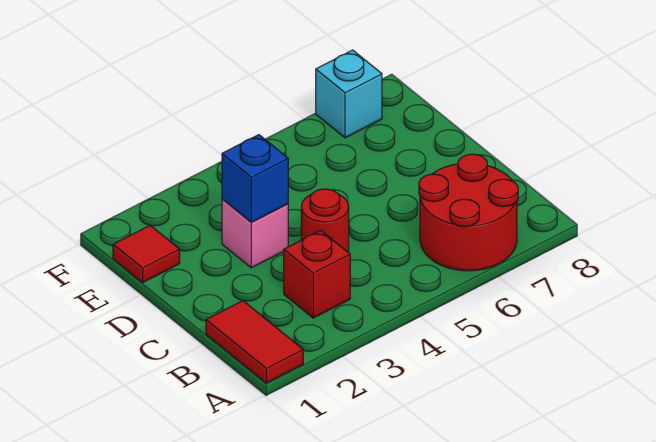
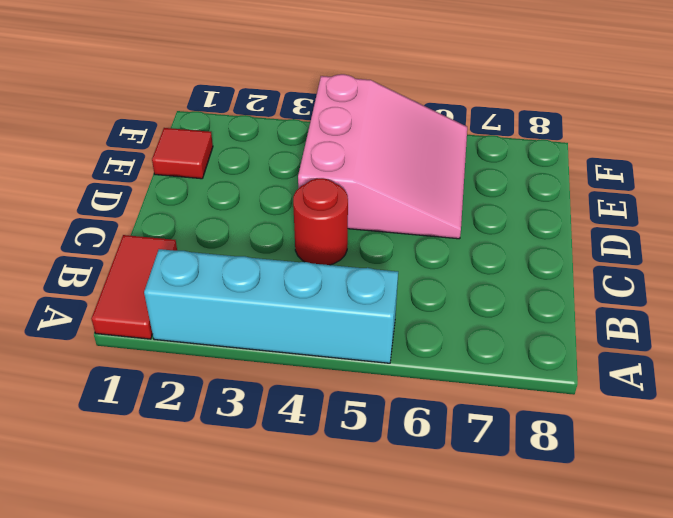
cyan brick A2:A5 level 1 -> none
pink slope D4:F6 level 1 top 4 -> none
none -> red round brick A6:B7 level 1
none -> red brick B3 level 1

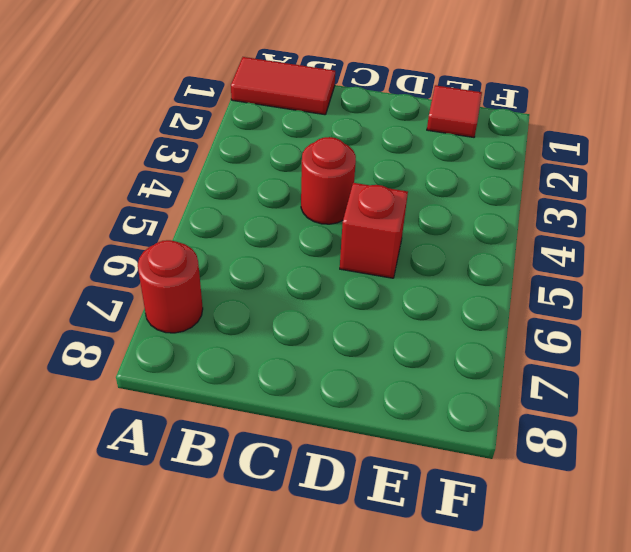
red round brick A7 level 1 -> red round brick A6:B7 level 1
red brick D5 level 1 -> red brick B3 level 1
none -> pink brick D3 level 1
none -> cyan brick F7 level 1

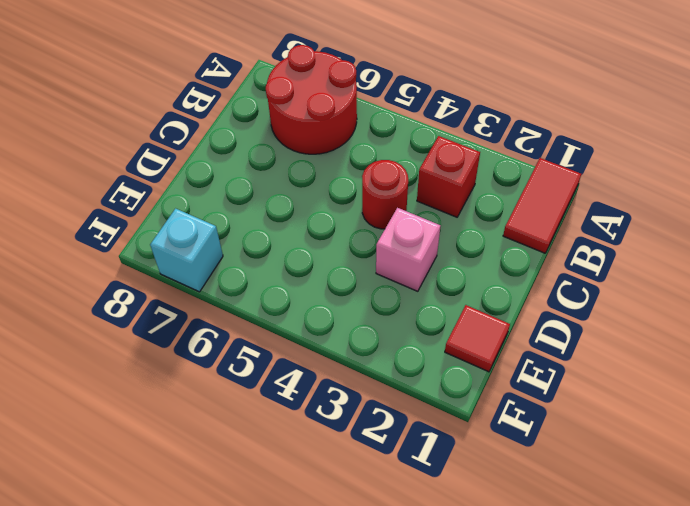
none -> blue brick D3 level 2

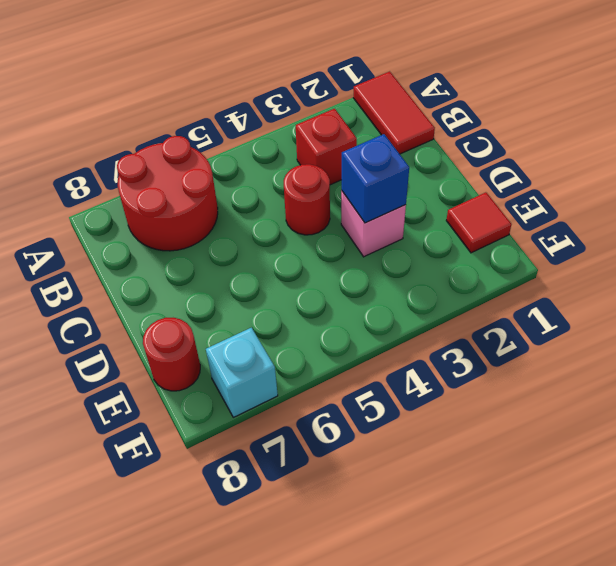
red round brick E8 level 1 -> none

